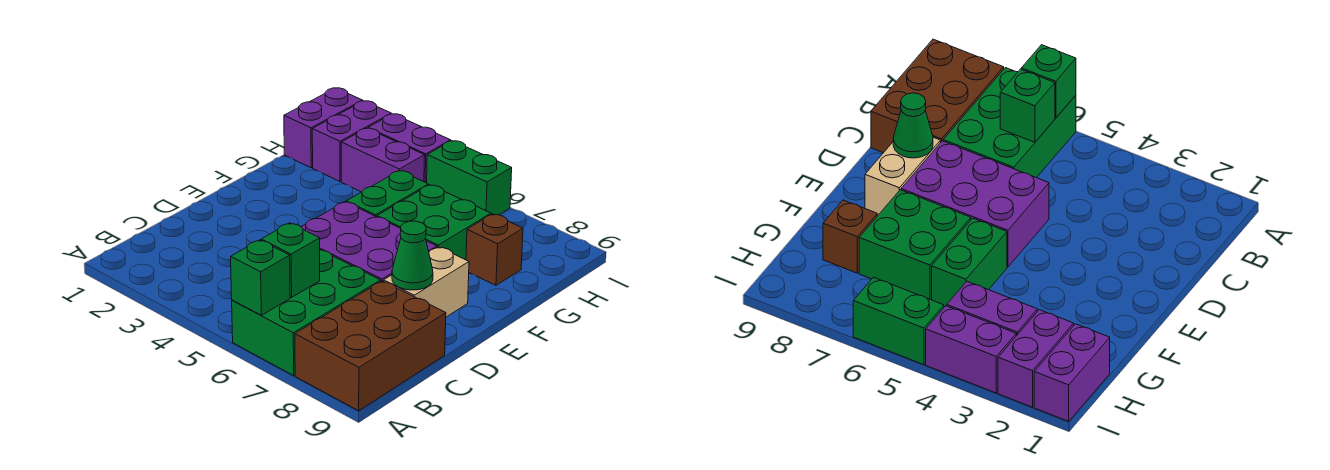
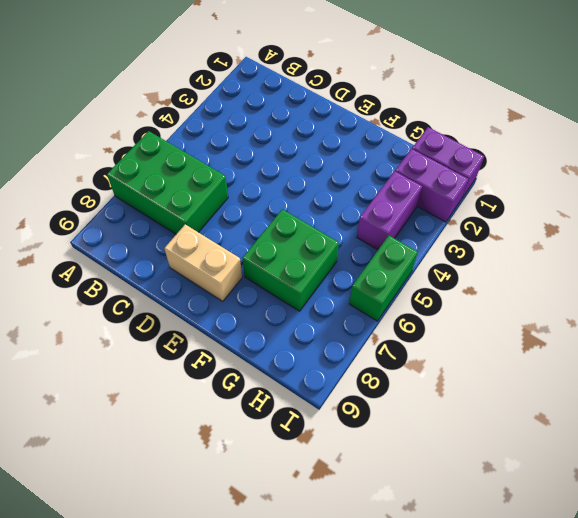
none -> brown brick A8:C9 level 1
none -> purple brick D5:E7 level 1
none -> green brick F5:G5 level 1

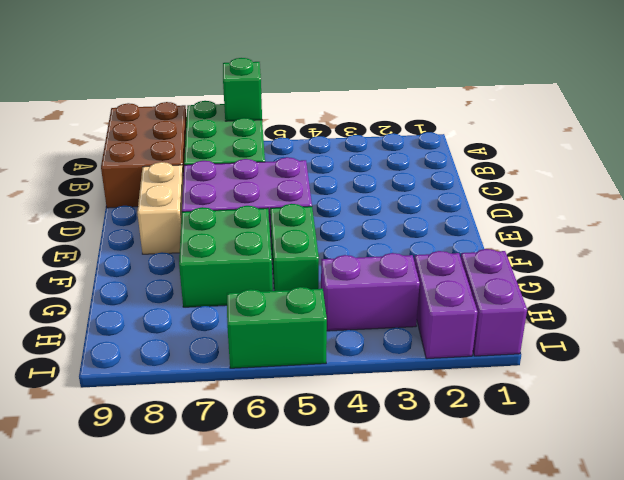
none -> brown brick G8 level 1
none -> purple brick I3:I4 level 1
none -> green brick B6 level 2

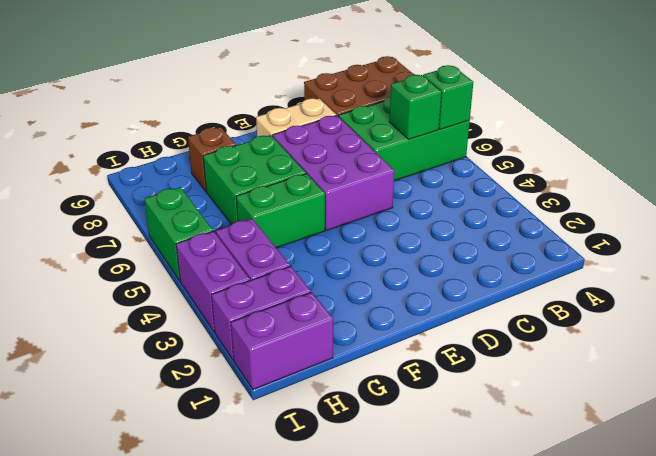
none -> green cone D8 level 2

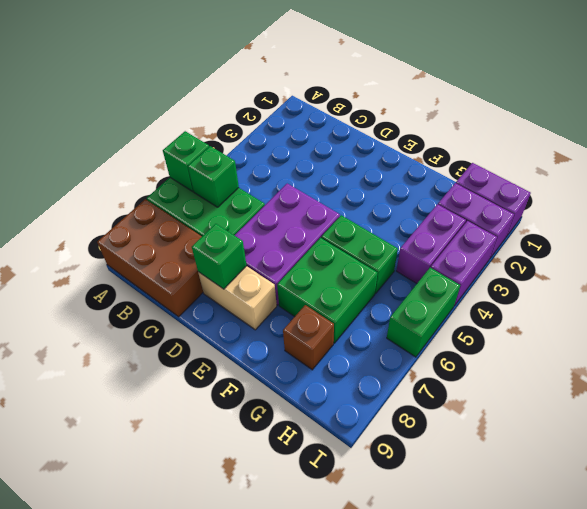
green brick D8 level 2 -> green cone D8 level 2

